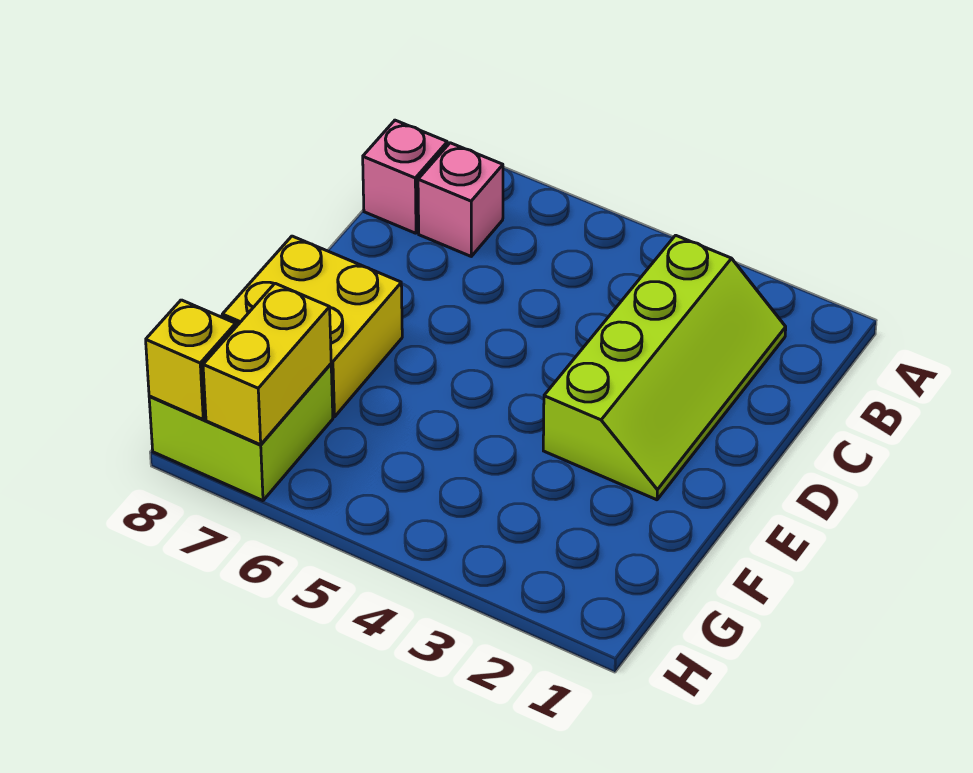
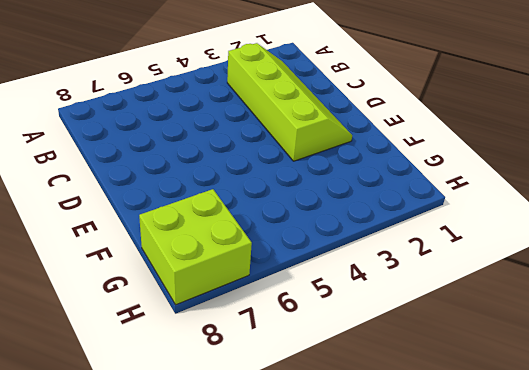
none -> pink brick B7 level 1
none -> pink brick B8 level 1

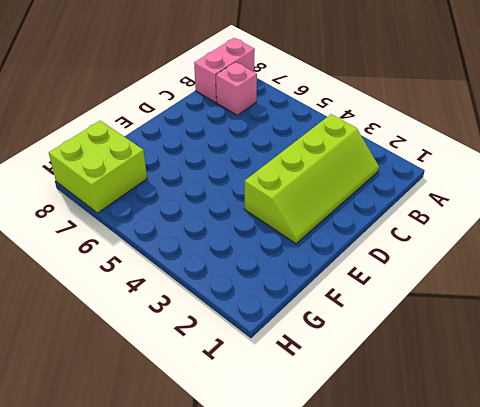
pink brick A8:B8 level 1 -> pink brick B8 level 1
none -> yellow brick E7:F8 level 1
none -> yellow brick G7:H7 level 2

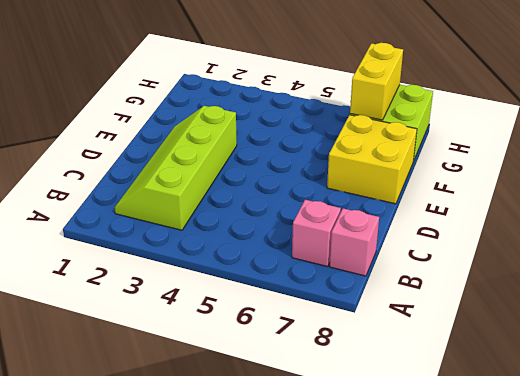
none -> yellow brick H8 level 2

